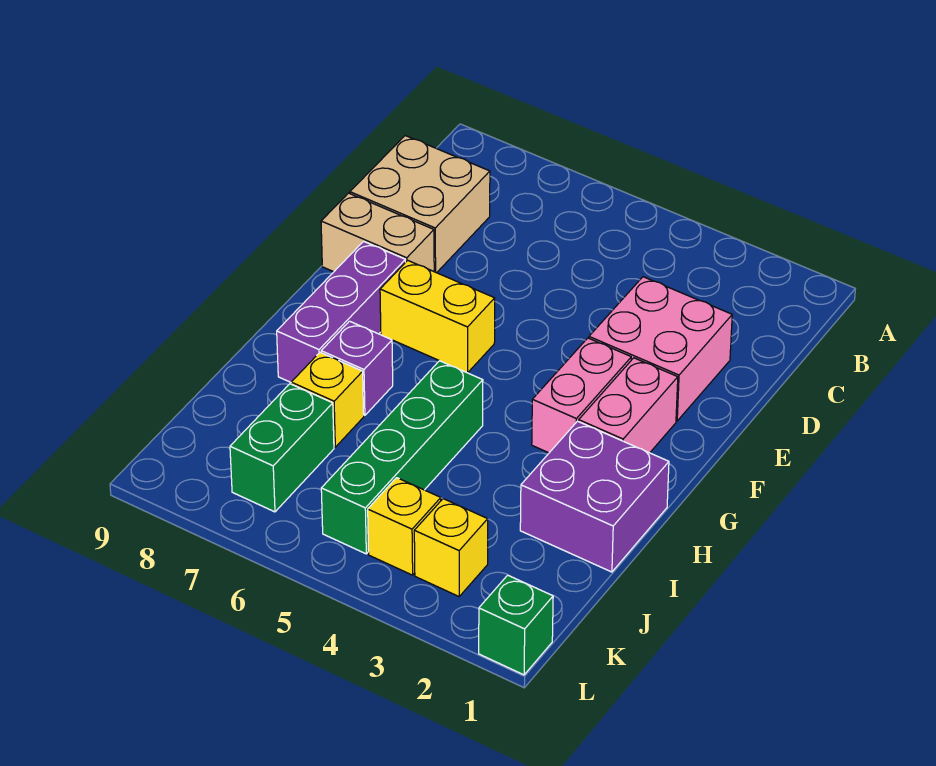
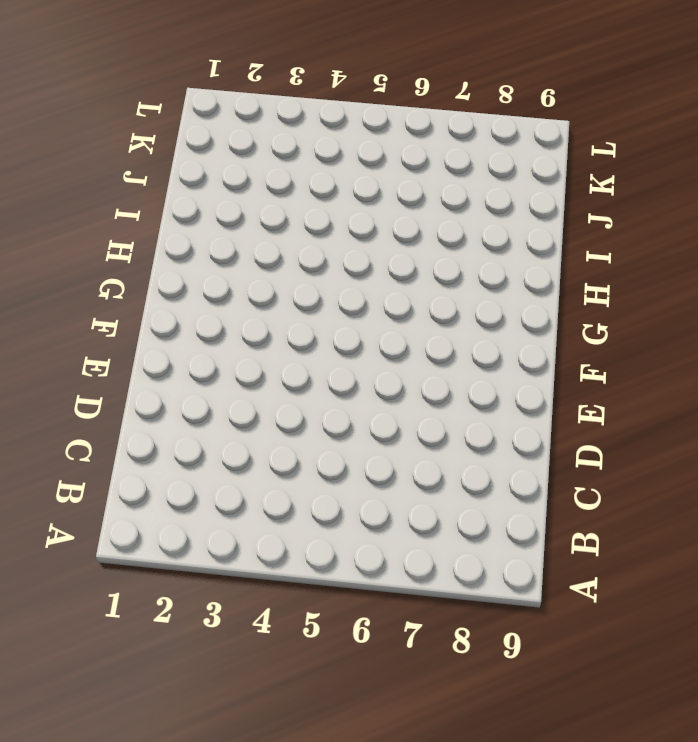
none -> tan brick C8:D9 level 1
none -> pink brick D2:E3 level 1
none -> tan brick E8:E9 level 1

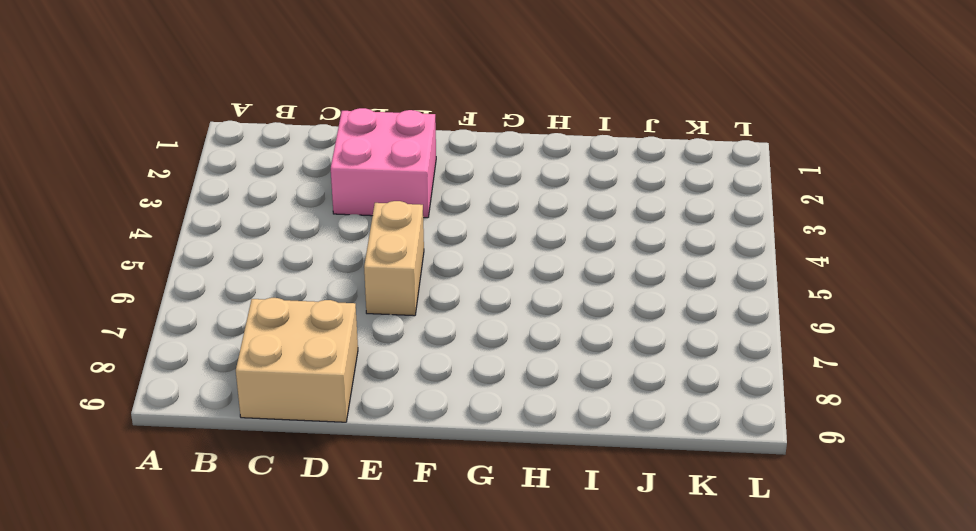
tan brick E5:E6 level 1 -> tan brick E8:E9 level 1
none -> pink brick F2:G2 level 1
none -> pink brick F3:G3 level 1
none -> yellow brick F6:F7 level 1

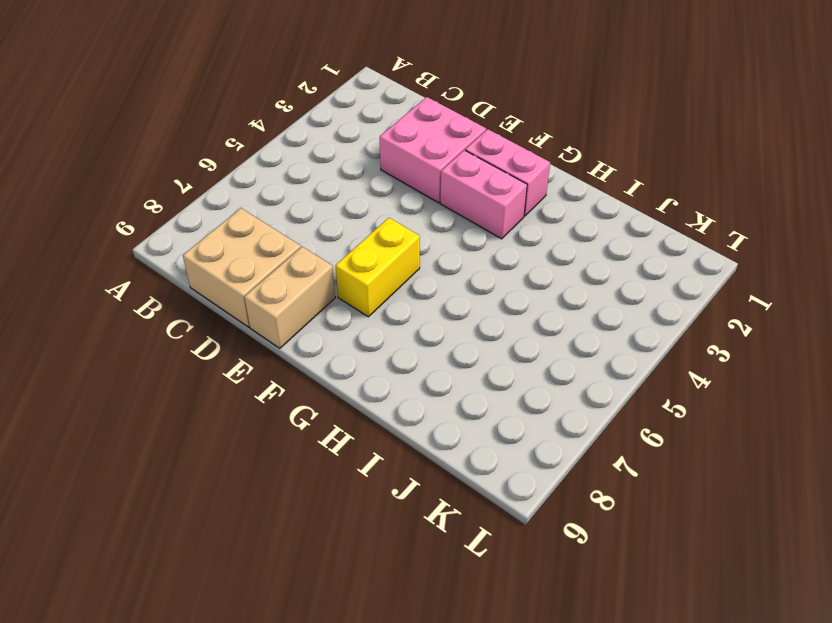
none -> purple brick F8:H8 level 1
none -> purple brick H1:I2 level 1
none -> green brick H5:K5 level 1

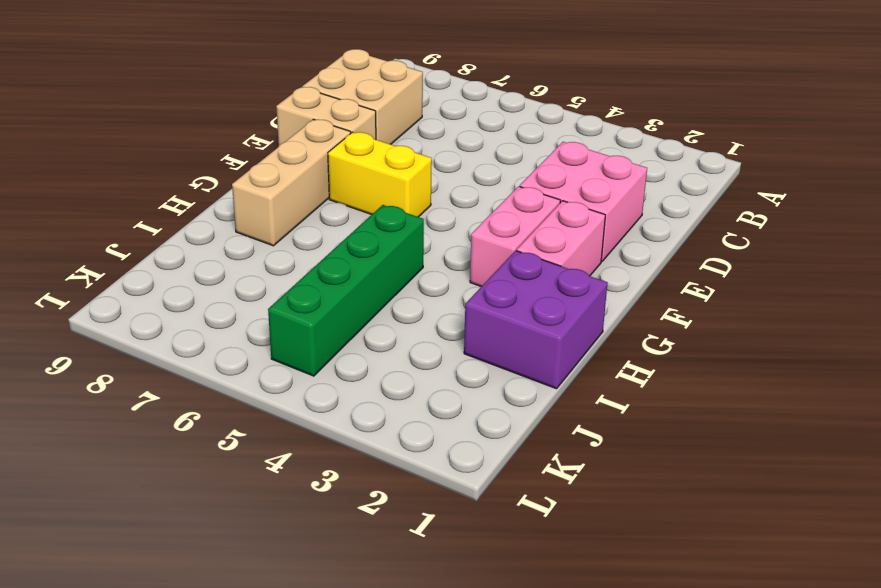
tan brick F8:H8 level 1 -> purple brick F8:H8 level 1
none -> purple brick H7 level 1
none -> yellow brick I7 level 1
none -> green brick J7:K7 level 1

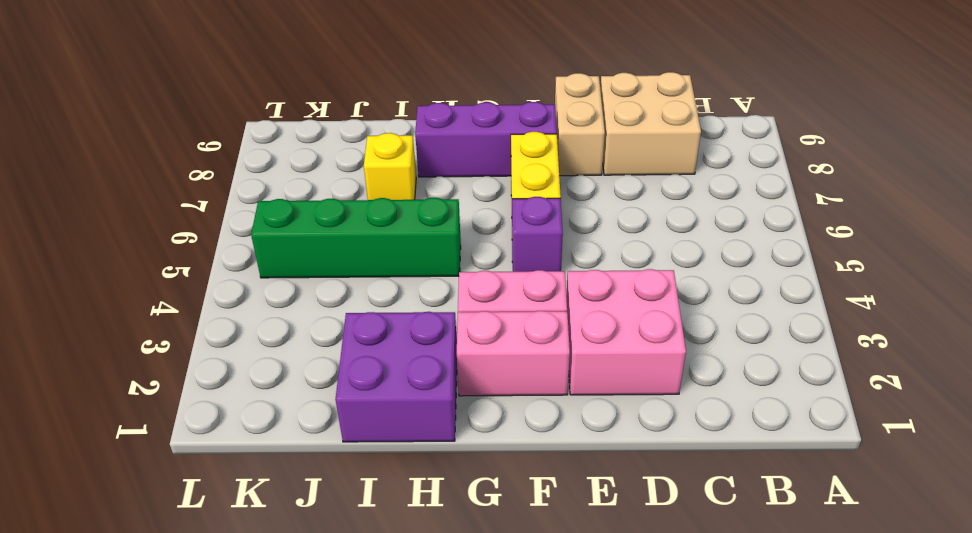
purple brick F5 level 1 -> purple brick H7 level 1
none -> green brick J7:K7 level 1
none -> yellow brick K3 level 1
none -> yellow brick K4 level 1

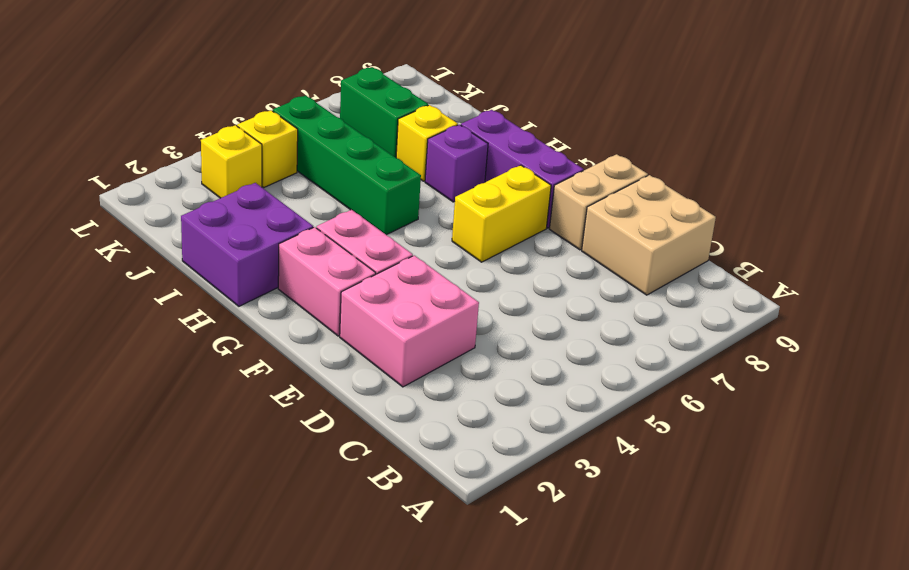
none -> green brick L1 level 1

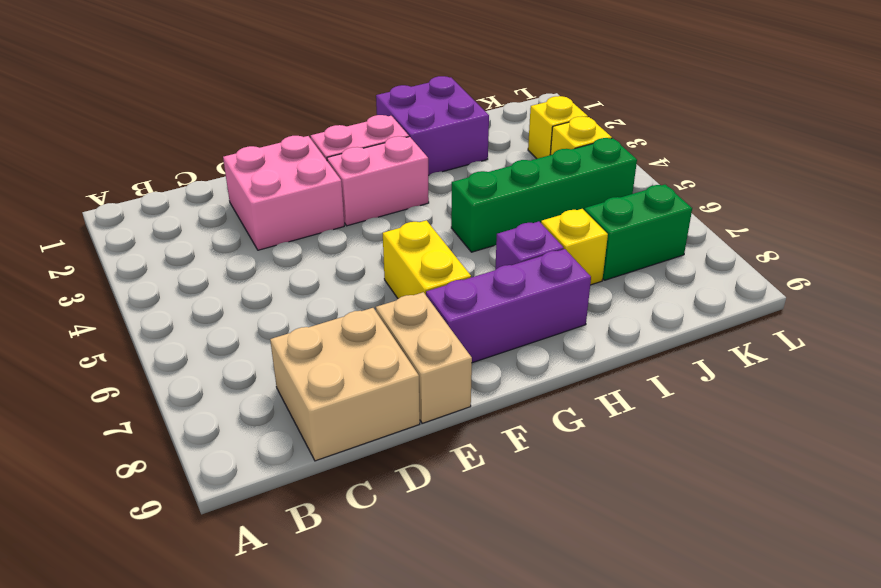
none -> green brick L1 level 1

